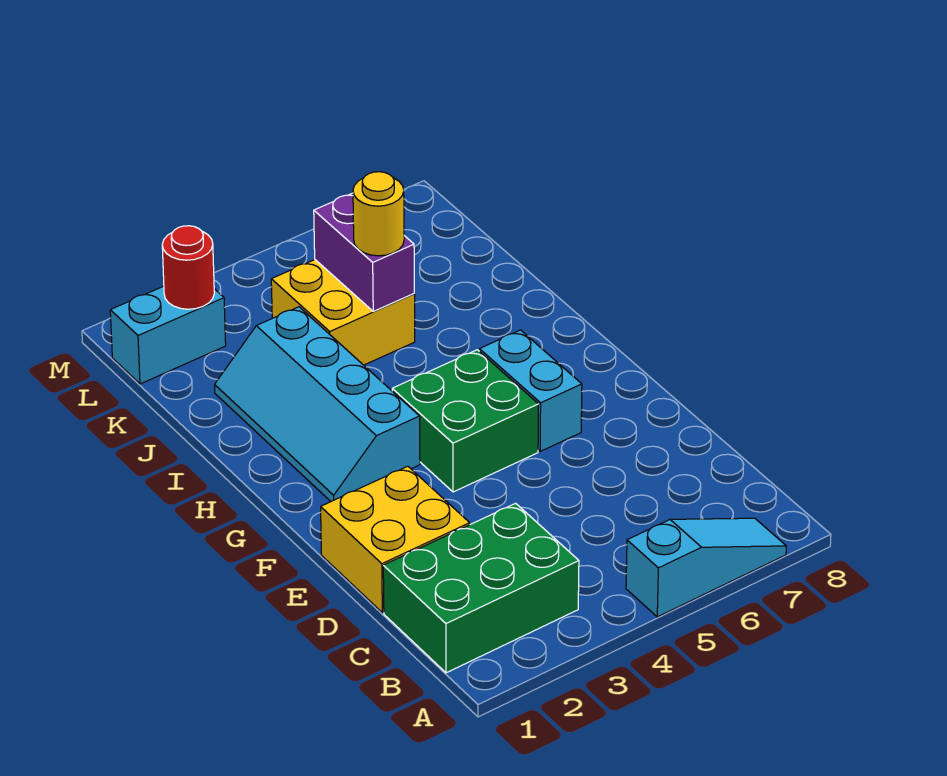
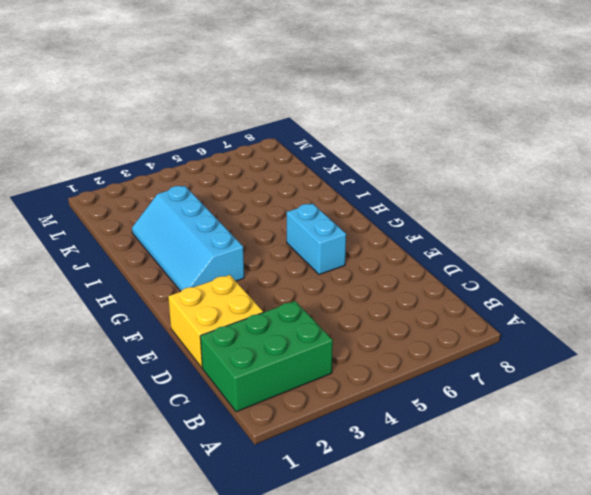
none -> cyan slope A5:A7 level 1 top 5
none -> green brick F4:G5 level 1

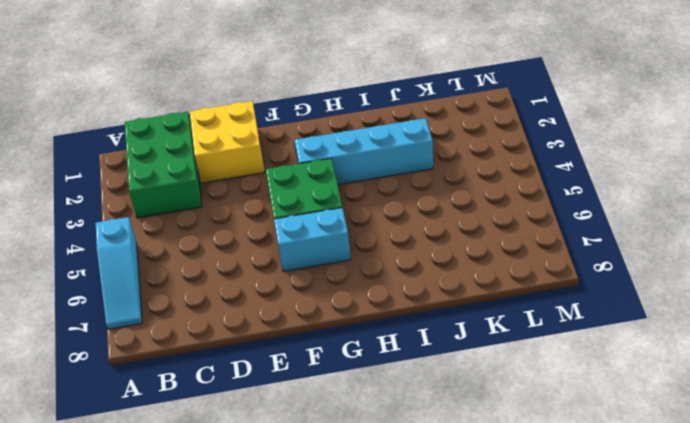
none -> yellow brick J4:K5 level 1
none -> cyan brick L1:L2 level 1

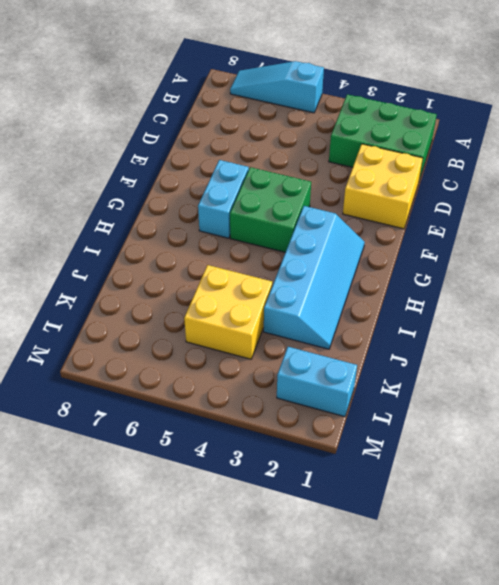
none -> purple brick J5:K5 level 2
none -> red round brick L2 level 2

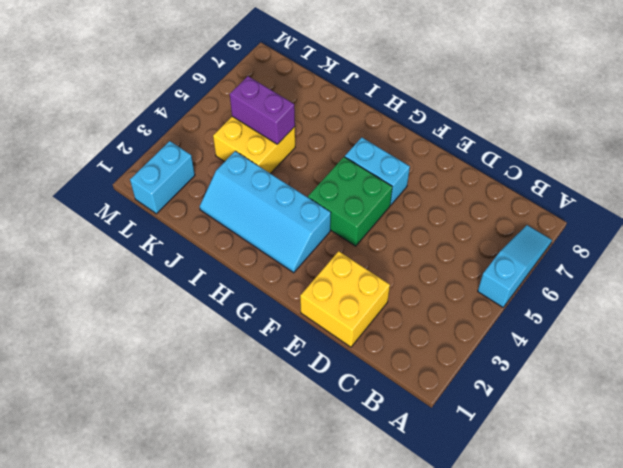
none -> green brick B1:C3 level 1
none -> red round brick L2 level 2

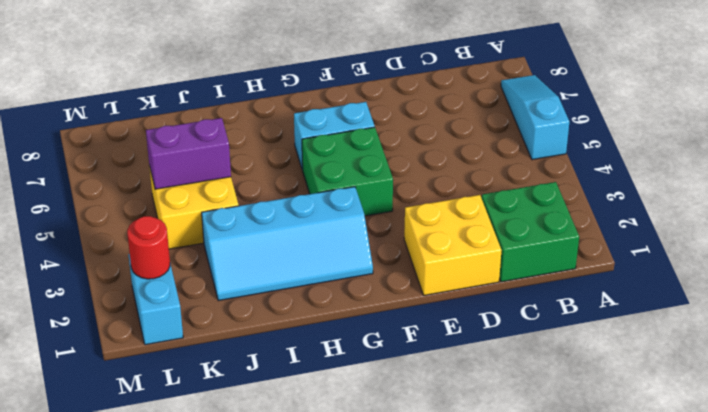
green brick B1:C2 level 1 -> green brick B1:C3 level 1
none -> yellow round brick J5 level 3

